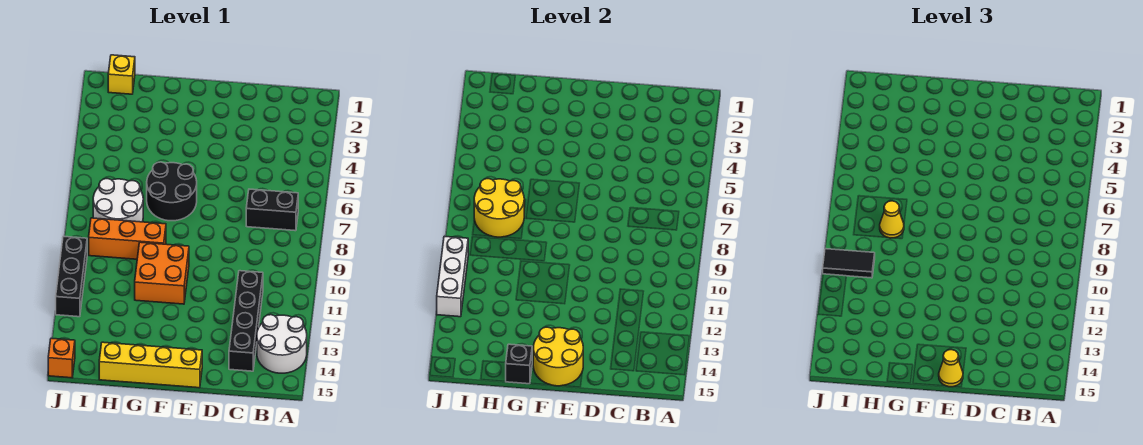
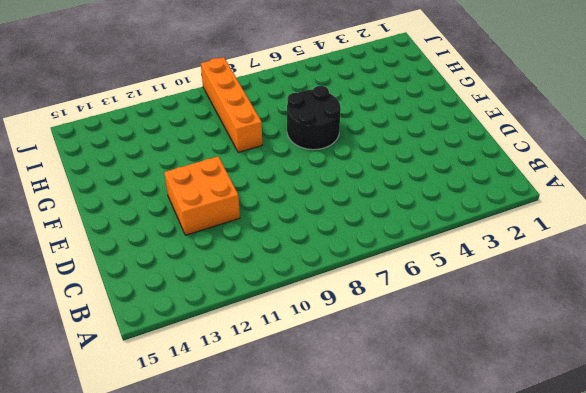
orange brick D11:E12 level 1 -> orange brick F10:G11 level 1
orange brick G9:J9 level 1 -> orange brick G9:I9 level 1
none -> white round brick A13:B14 level 1
none -> black brick B7:C7 level 1
none -> black brick C11:C14 level 1

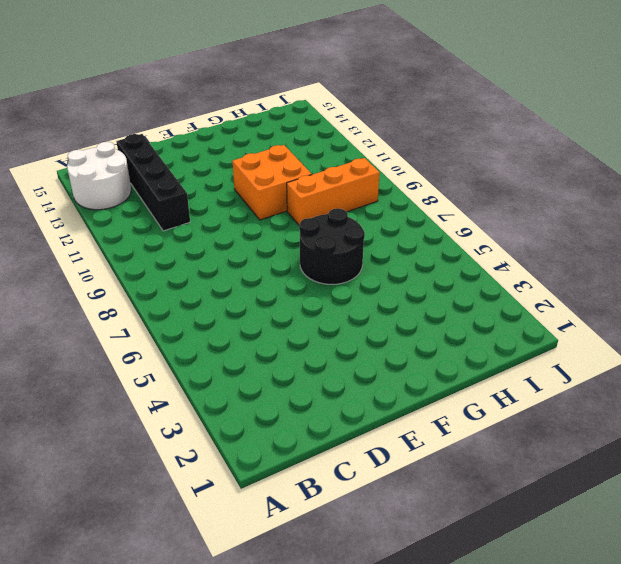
none -> black brick B7:C7 level 1
none -> yellow brick E15:H15 level 1
none -> white round brick H7:I8 level 1

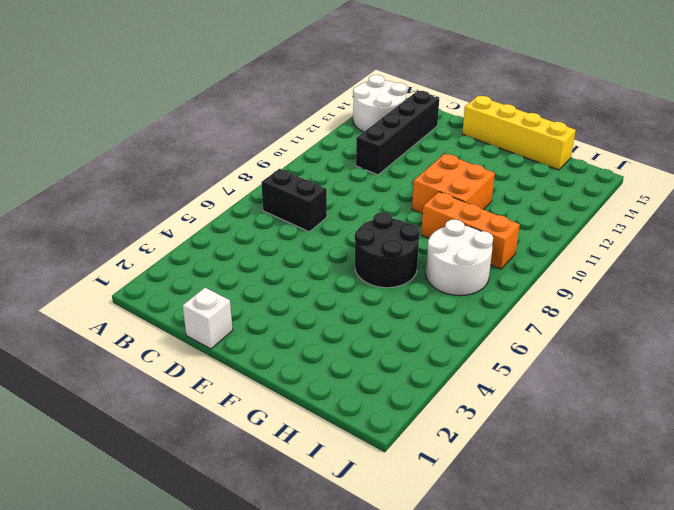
white brick D1 level 1 -> none
none -> yellow brick I1 level 1
none -> black brick J10:J12 level 1
none -> orange brick J15 level 1

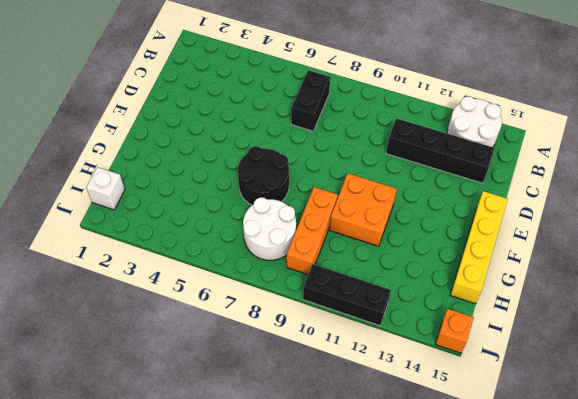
white brick I1 level 1 -> yellow brick I1 level 1
none -> yellow round brick E14:F15 level 2
none -> black brick G15 level 2
none -> yellow round brick H7:I8 level 2

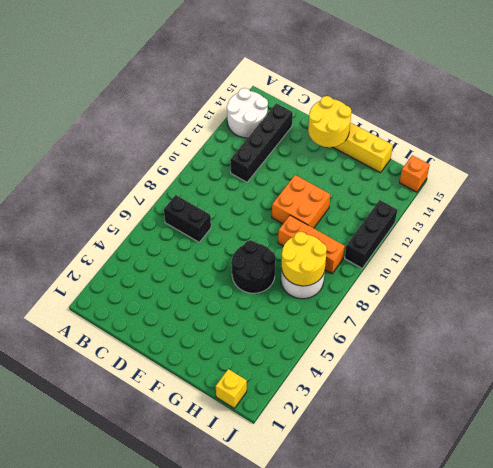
none -> black brick G15 level 2
none -> white brick J10:J12 level 2
none -> yellow cone E15 level 3

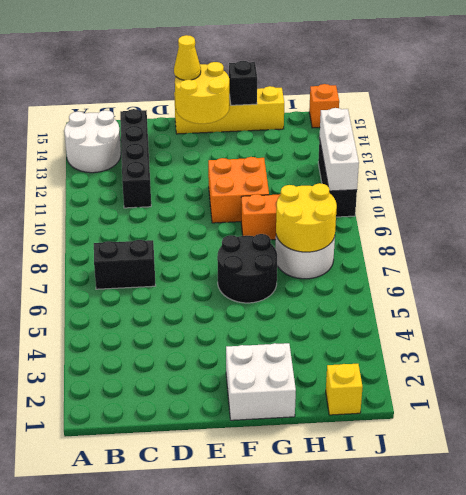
white brick F1:G2 level 1 -> none
none -> yellow cone H8 level 3
none -> black tile I10:J10 level 3

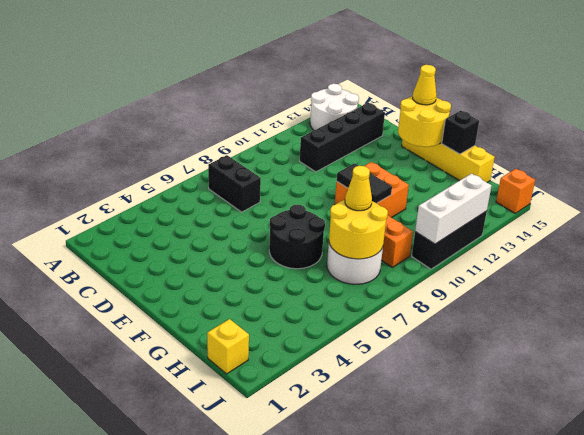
black tile F10:G10 level 2 -> black tile I10:J10 level 3

